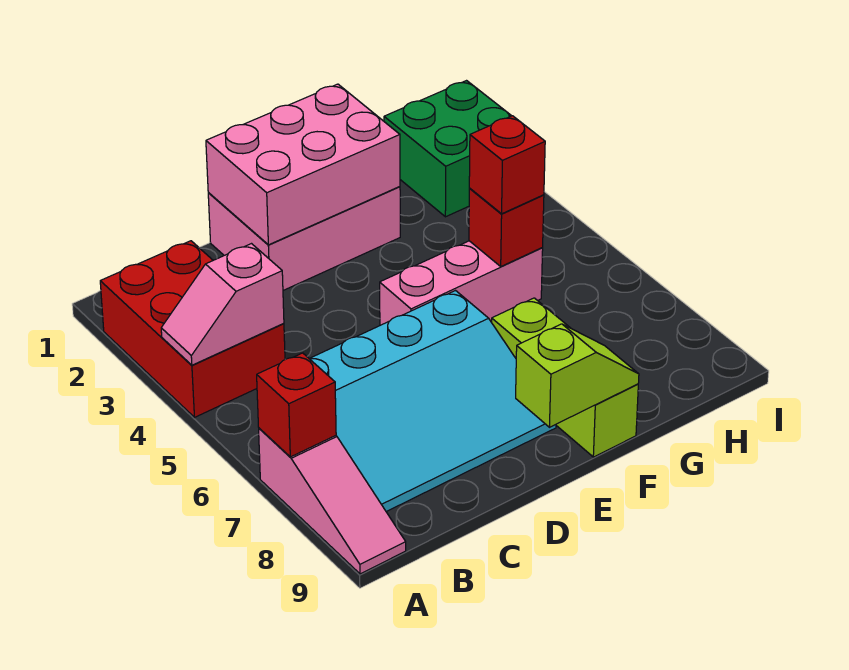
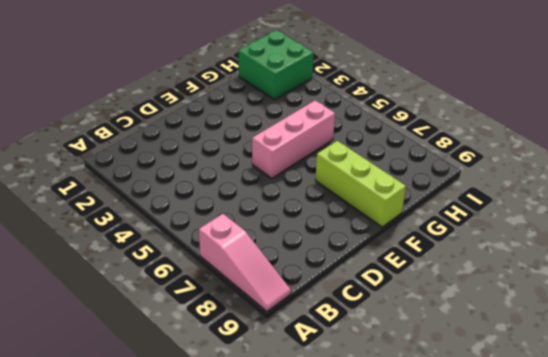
none -> red brick A2:B4 level 1
none -> cyan slope B6:E8 level 1 top 6
none -> pink brick D1:F2 level 1

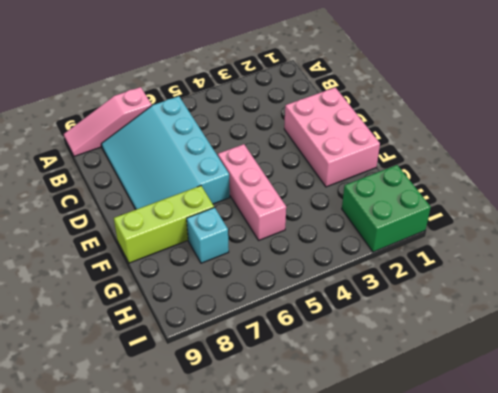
cyan brick G7 level 1 -> none
none -> red brick A2:B4 level 1
none -> pink slope A4:B4 level 2 top B
none -> red brick A7 level 2

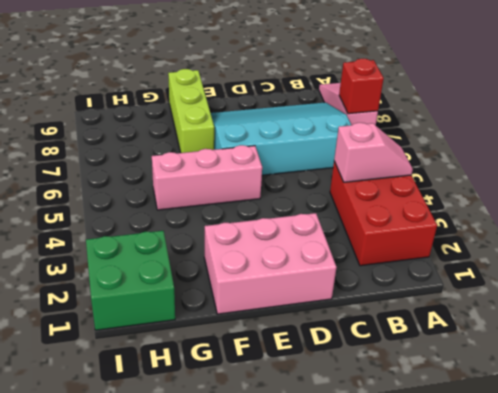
none -> pink brick D1:F2 level 2
none -> lime slope E9:F9 level 2 top E
none -> red brick G5 level 2

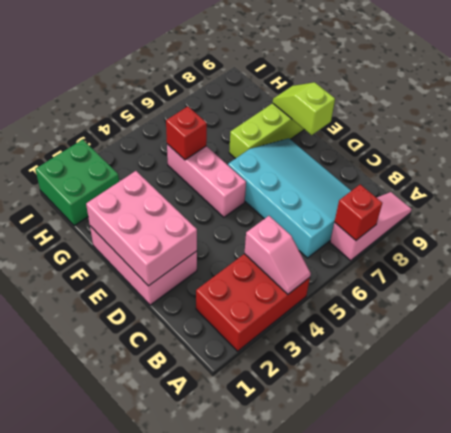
none -> red brick G5 level 3

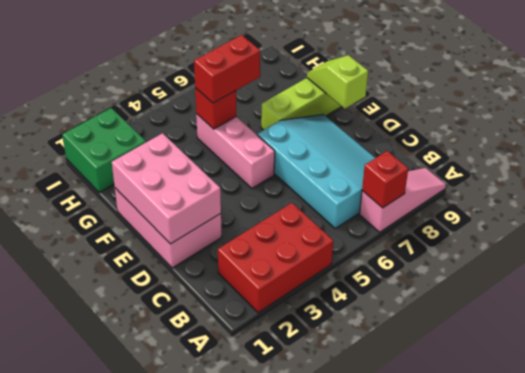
red brick G5:G6 level 3 -> red brick G5 level 3
none -> pink slope A4:B4 level 2 top B

